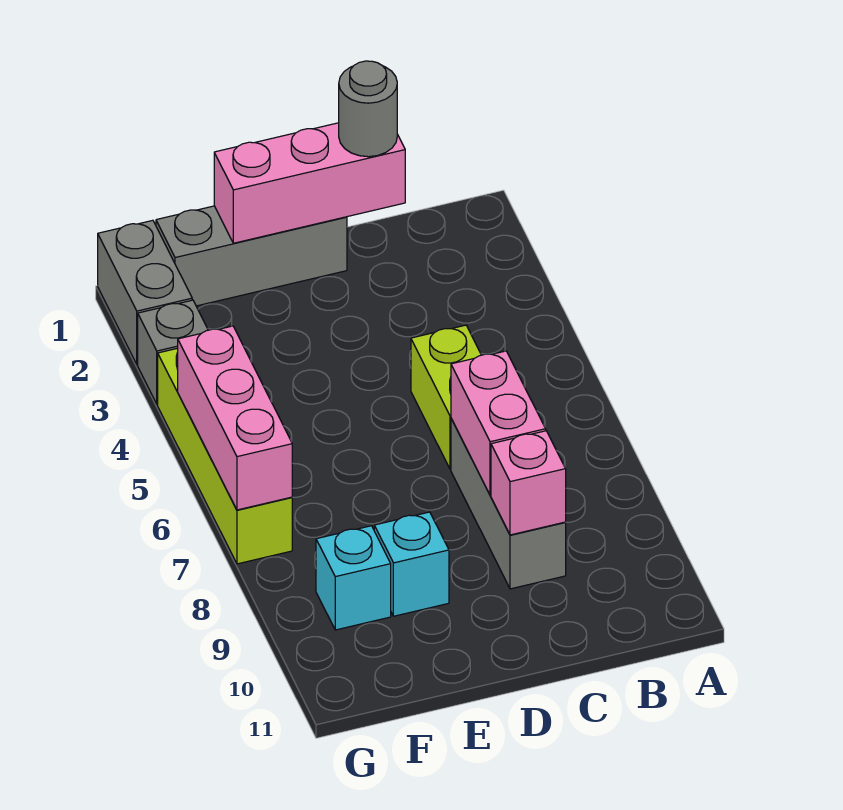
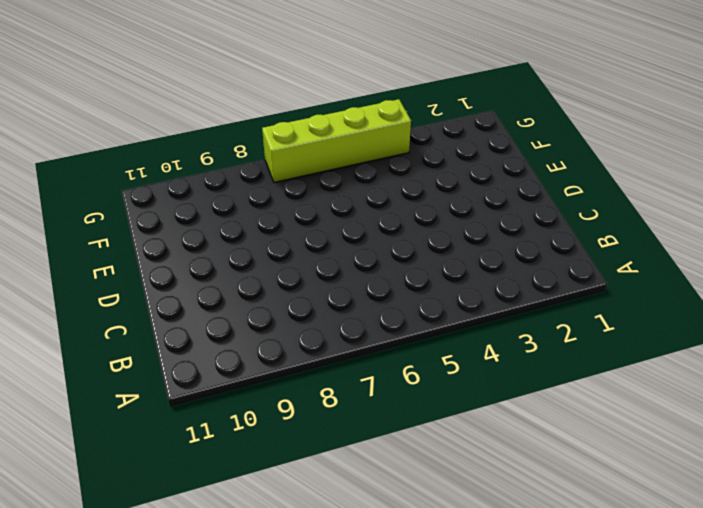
none -> lime brick C5:C6 level 1
none -> grey brick C7:C9 level 1
none -> grey brick D1:F1 level 1

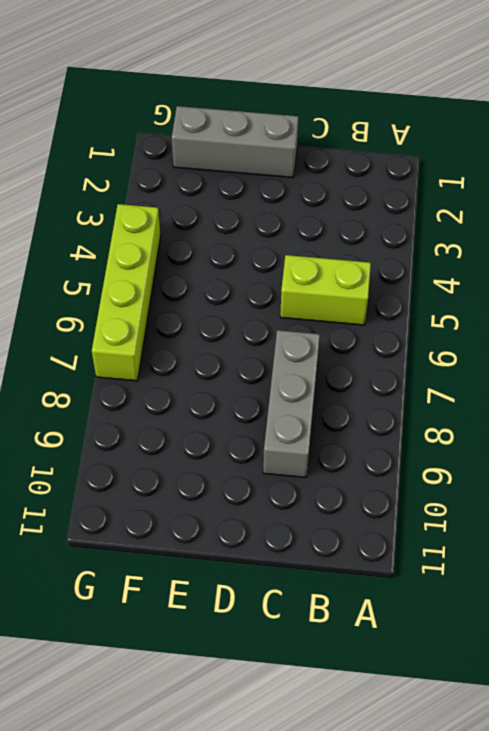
lime brick B5:C5 level 1 -> lime brick C5:C6 level 1
none -> cyan brick E9 level 1
none -> cyan brick F9 level 1
none -> grey brick G1:G2 level 1

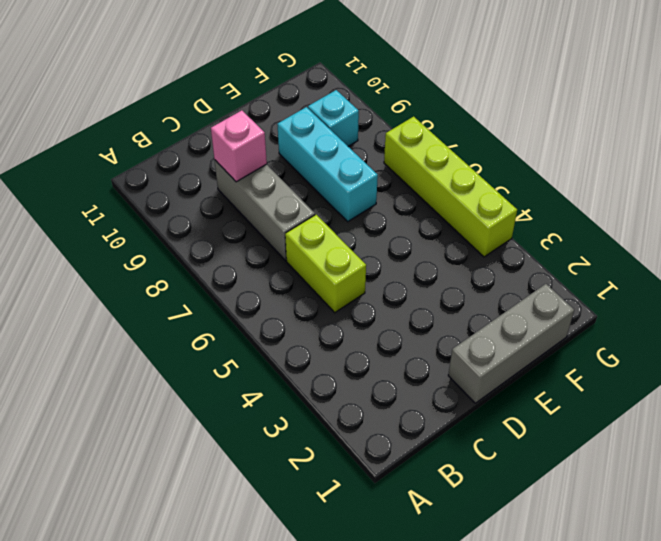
cyan brick E7:E9 level 1 -> cyan brick E9 level 1
none -> grey brick G1:G2 level 1
none -> grey brick G3 level 1
none -> pink brick C1:E1 level 2

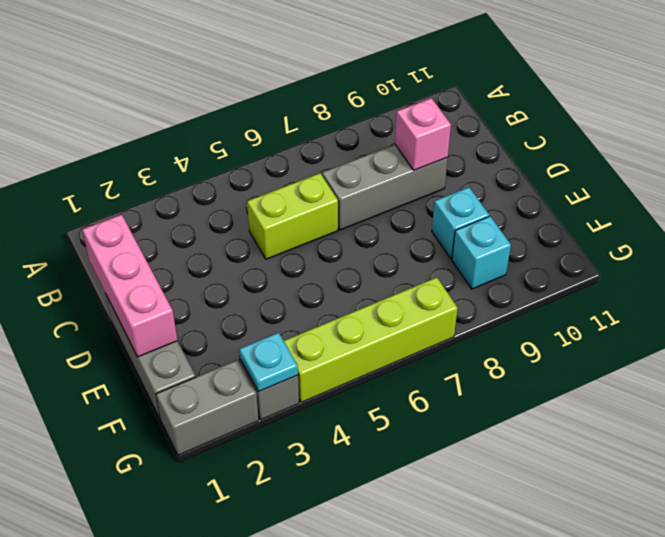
cyan plate G3 level 2 -> none
none -> pink brick C7:C8 level 2
none -> pink brick G5:G7 level 2
none -> grey round brick C1 level 3

